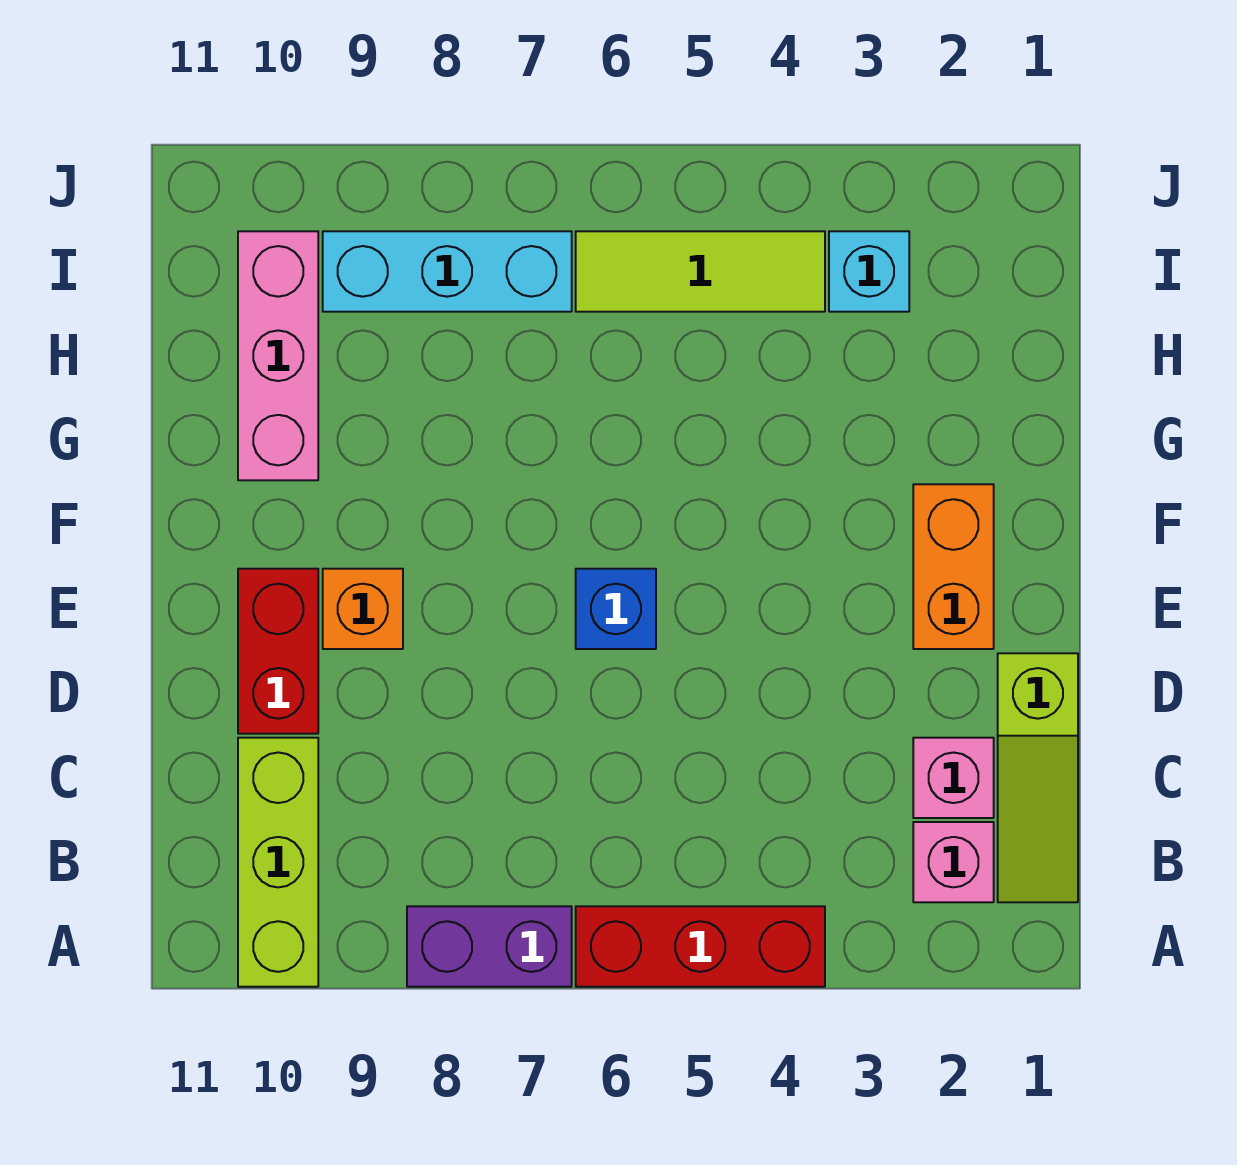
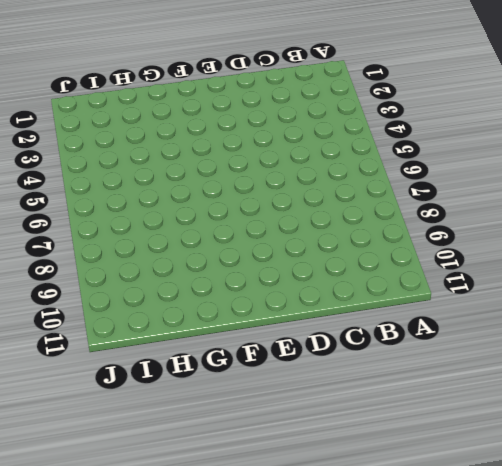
none -> red brick A4:A6 level 1
none -> purple brick A7:A8 level 1
none -> lime brick A10:C10 level 1

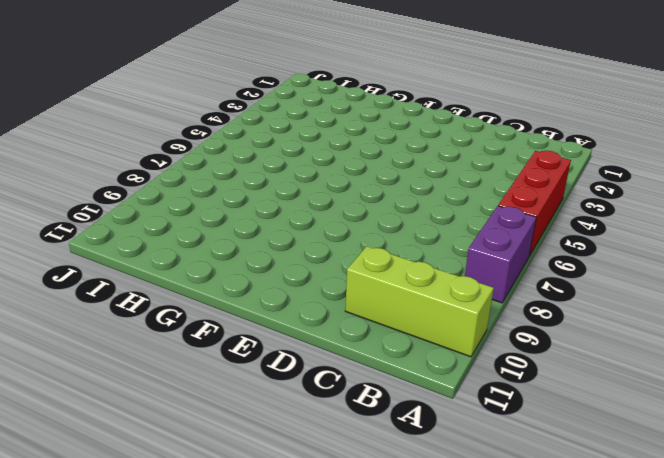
none -> lime slope B1:D1 level 1 top D
none -> pink brick B2 level 1
none -> pink brick C2 level 1

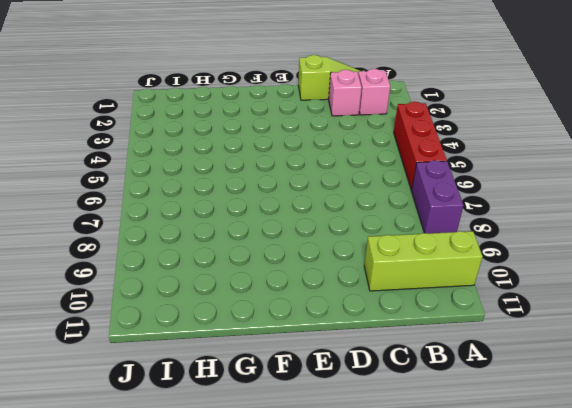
none -> red brick D10:E10 level 1
none -> orange brick E2:F2 level 1
none -> blue brick E6 level 1

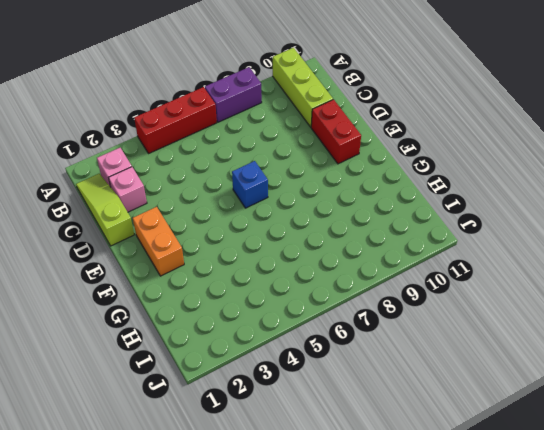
none -> orange brick E9 level 1
none -> pink brick G10:I10 level 1
none -> cyan brick I3 level 1

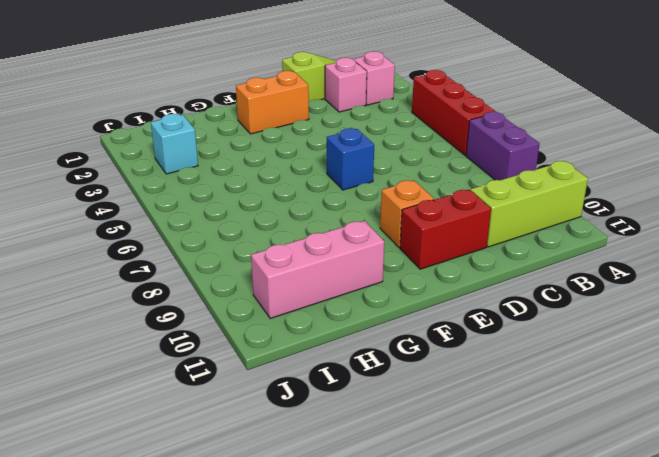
none -> lime tile I4:I6 level 1
none -> cyan brick I7:I9 level 1

